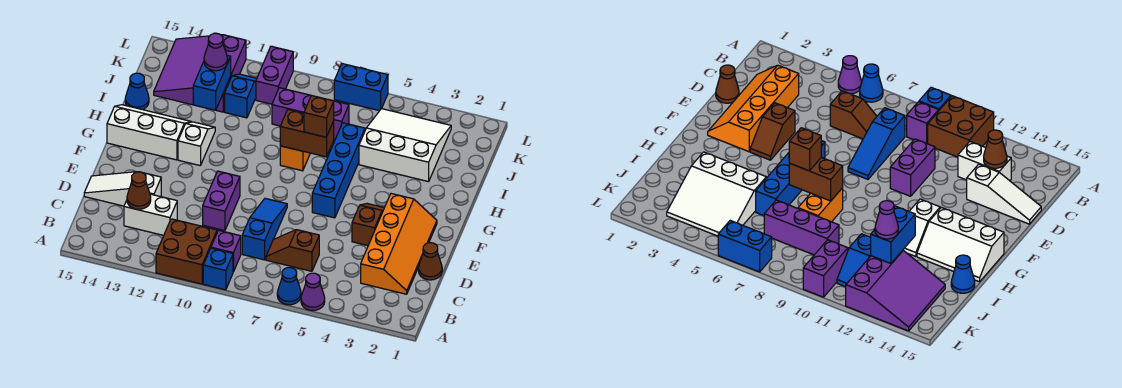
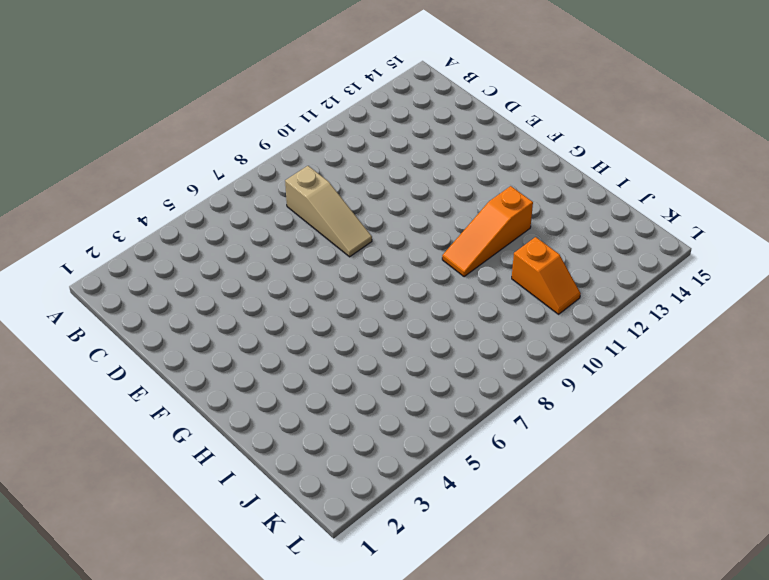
tan slope C8:E8 level 1 top C -> blue slope C8:E8 level 1 top C
orange slope H10:H12 level 1 top 12 -> white slope G12:H12 level 1 top G
orange slope J11:K11 level 1 top J -> blue slope J11:K11 level 1 top J
none -> purple cone A5 level 1
none -> blue cone A6 level 1
none -> blue brick A9 level 1

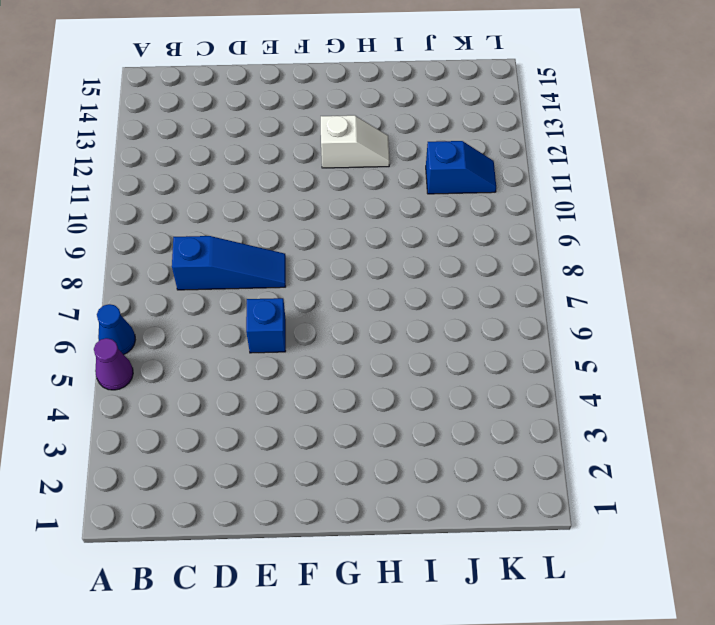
blue brick E6 level 1 -> blue brick A9 level 1
none -> brown brick A10:B11 level 1
none -> purple brick B9 level 1
none -> orange slope C2:F3 level 1 top 3

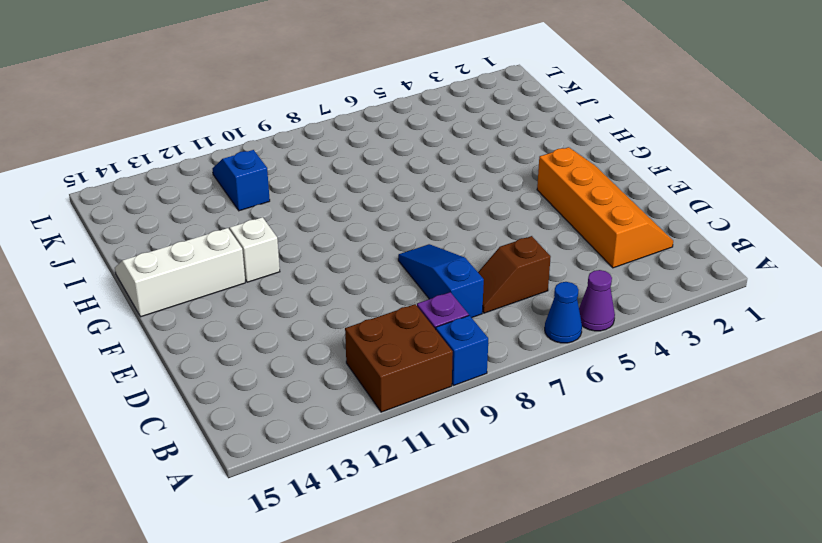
none -> white brick C12:C13 level 1
none -> brown cone D1 level 1
none -> purple brick D10:E10 level 1

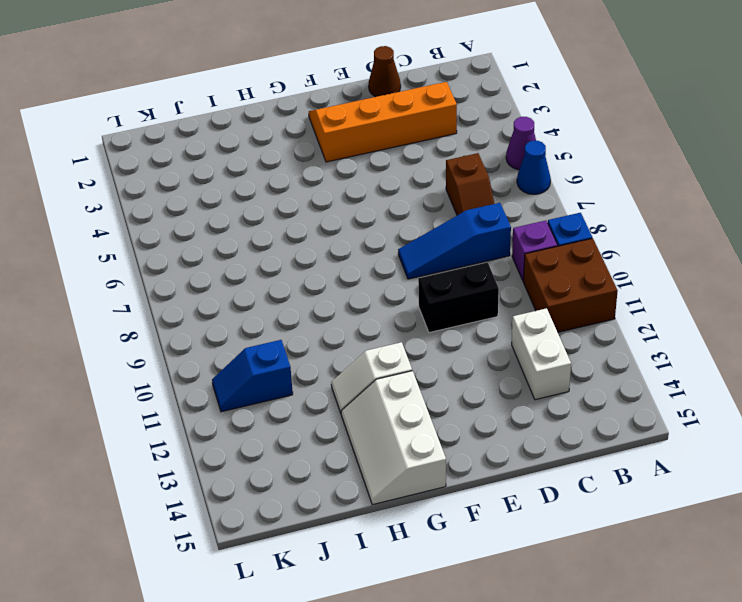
black brick D10:E10 level 1 -> purple brick D10:E10 level 1
none -> white slope D13:D15 level 1 top 13
none -> brown slope E4:F4 level 1 top E
none -> blue brick F6:I6 level 1

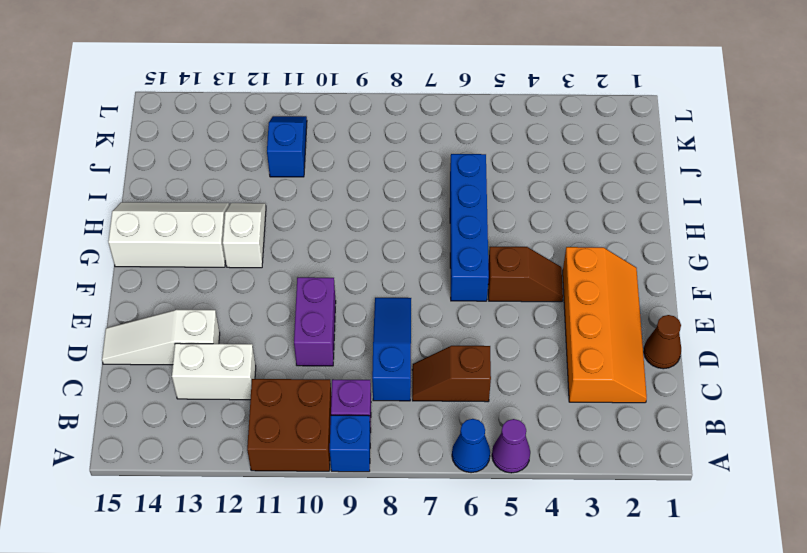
brown slope F4:F5 level 1 top 5 -> brown slope E4:F4 level 1 top E
none -> orange brick H8:I8 level 1
none -> white slope I3:K5 level 1 top I
none -> blue cone I15 level 1

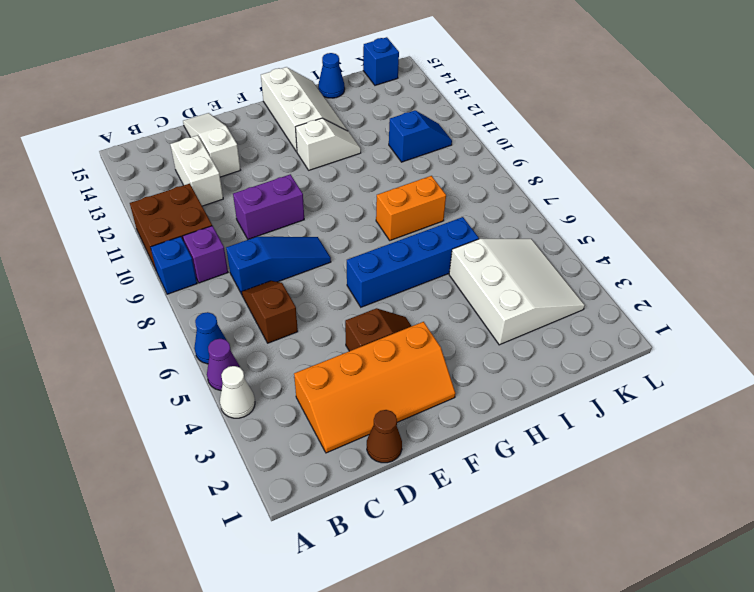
white cone A4 level 1 -> none
blue brick K15 level 1 -> none
none -> purple brick J7:J9 level 1
none -> purple slope J12:L14 level 1 top 12
none -> purple brick K10:L10 level 1

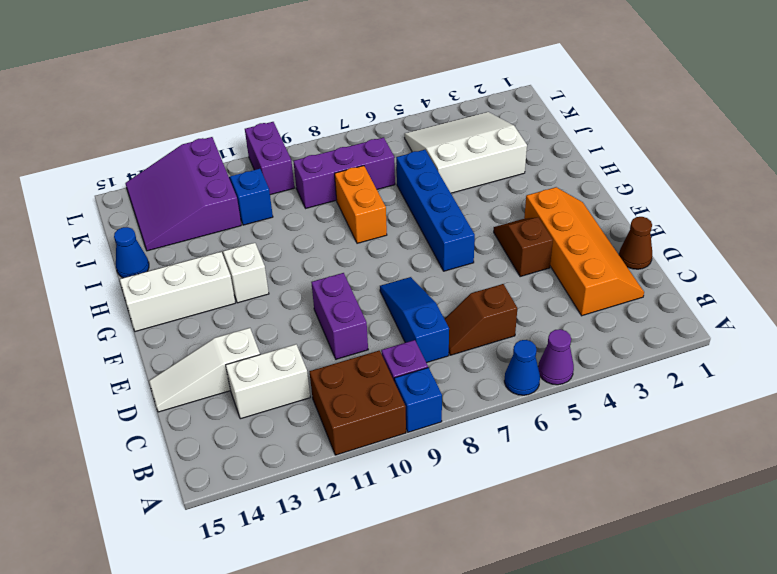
none -> blue brick L6:L7 level 1
none -> brown cone C13 level 2
none -> brown brick H7:H8 level 2

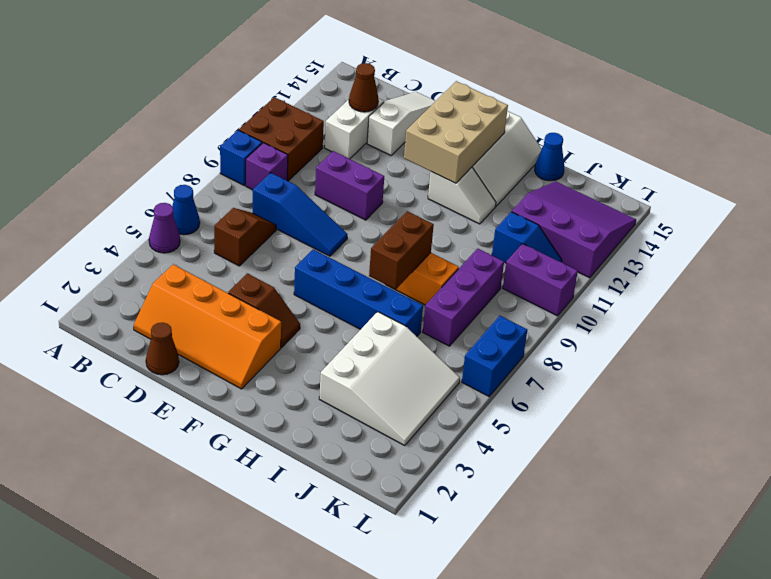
tan brick F12:G14 level 2 -> none
none -> blue brick I12:J12 level 2
none -> brown brick H7 level 3
none -> purple cone J12 level 3

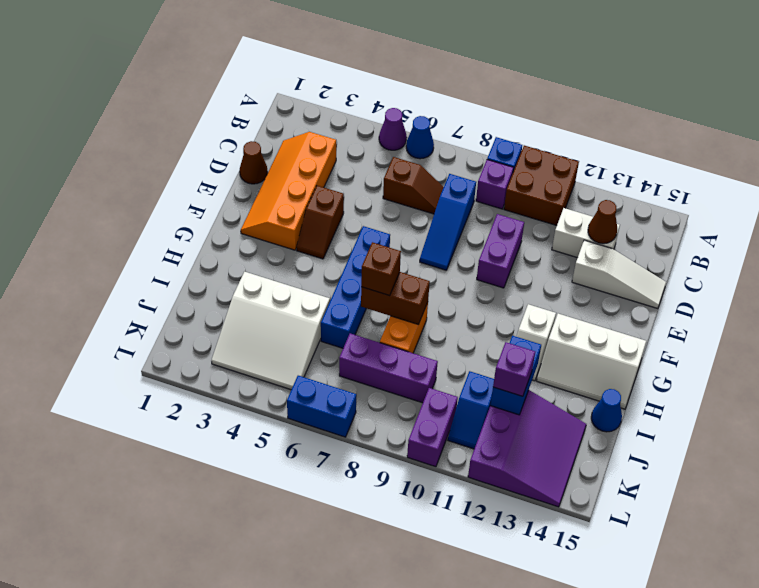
purple brick J12 level 3 -> purple cone J12 level 3

